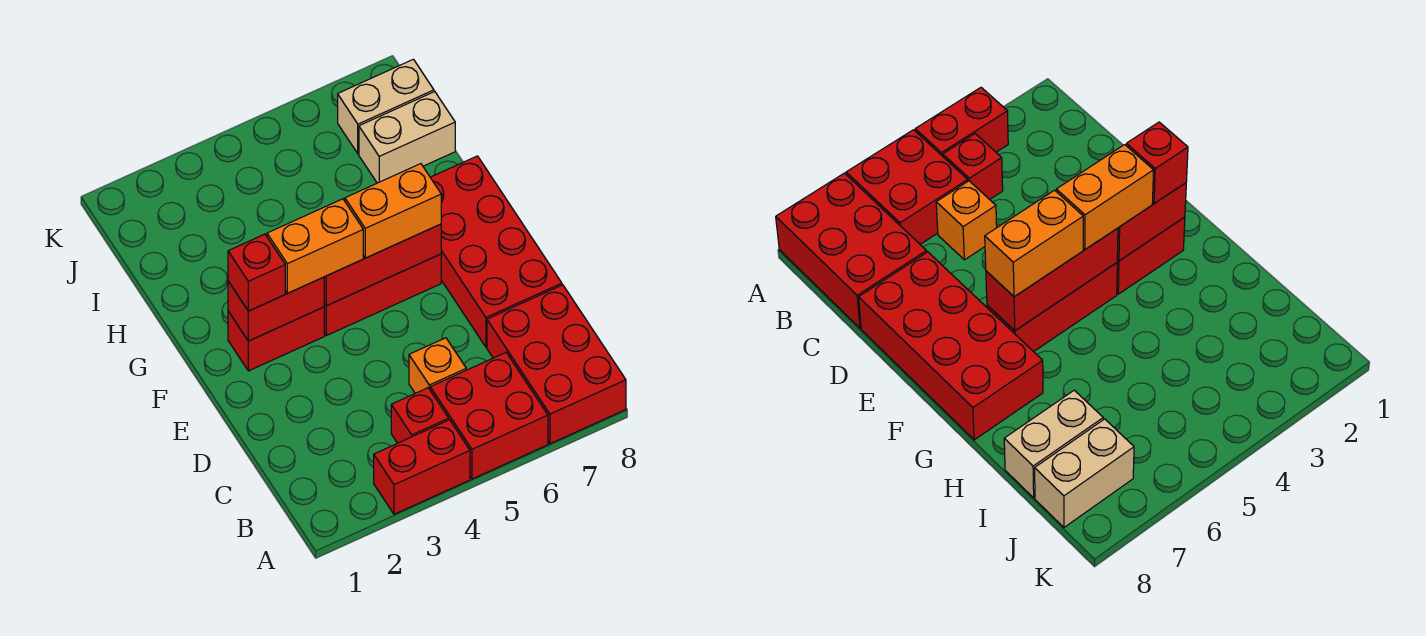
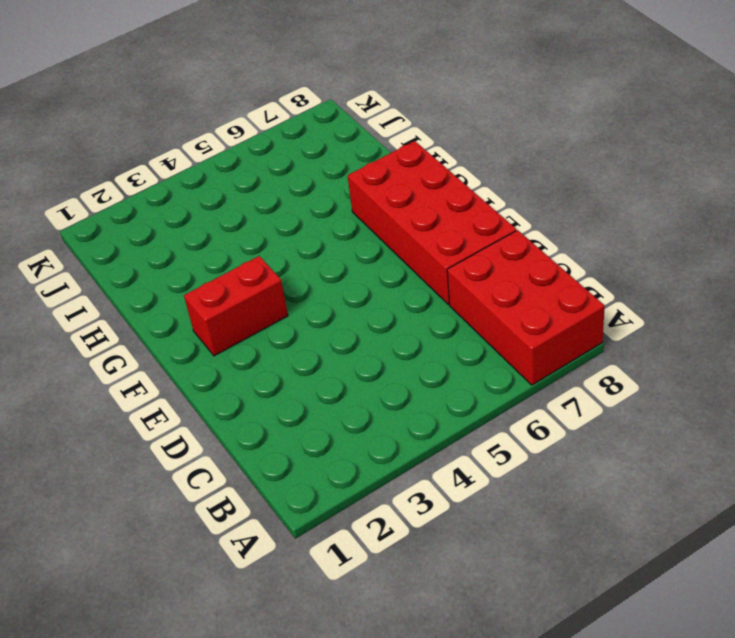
none -> red brick A3:A4 level 1
none -> red brick A5:B6 level 1
none -> red brick B4 level 1

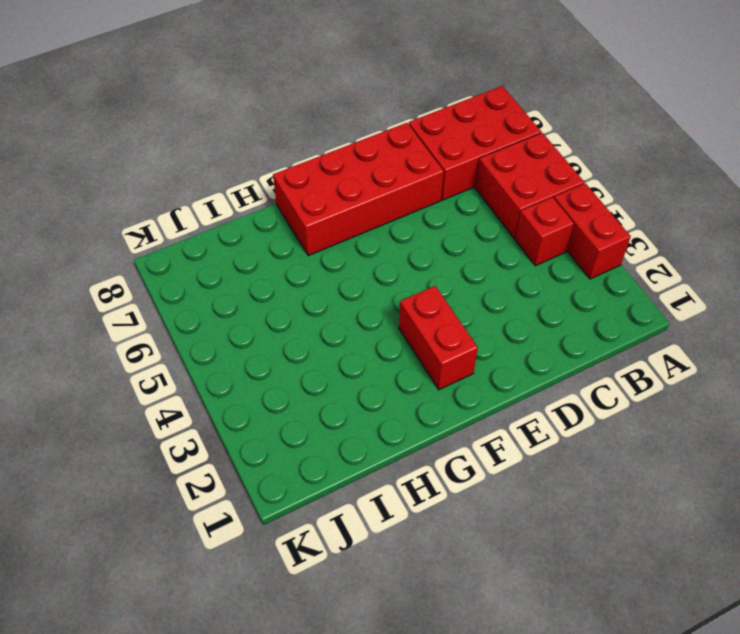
none -> orange brick C5 level 1
none -> red brick F4:F6 level 1
none -> tan brick I7:I8 level 1

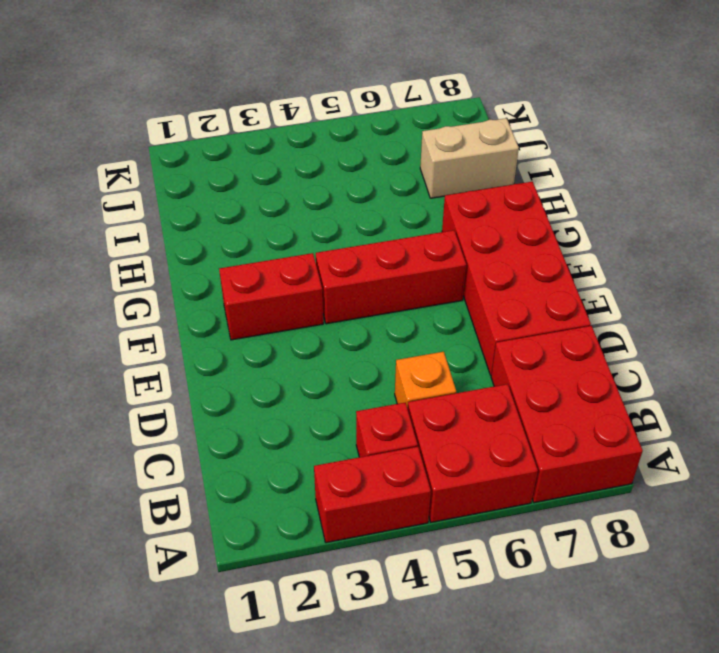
none -> tan brick J7:J8 level 1
none -> red brick F2:F3 level 2
none -> red brick F4:F6 level 2

